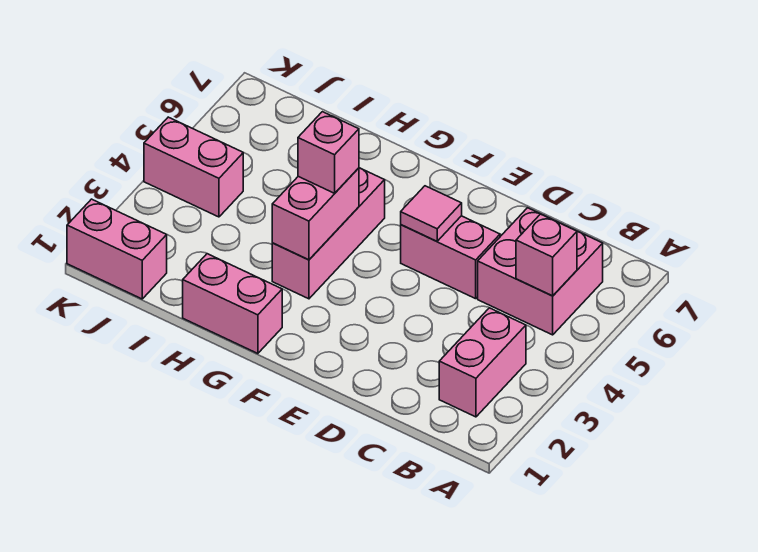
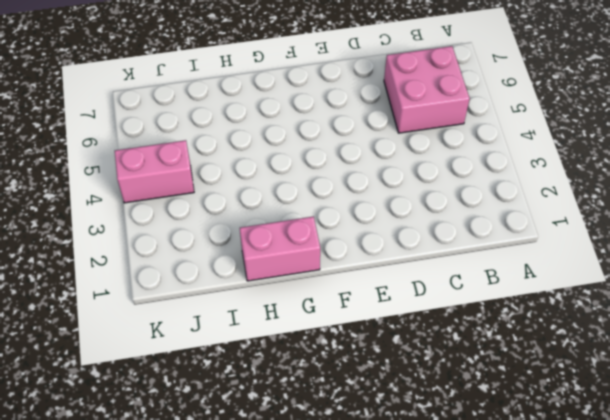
none -> pink brick B2:B3 level 1
none -> pink brick D5:E5 level 1

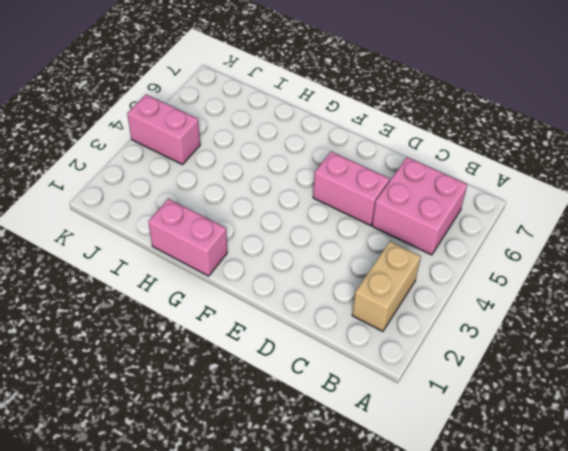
tan brick B2:B3 level 1 -> pink brick B2:B3 level 1
none -> pink brick G3:G5 level 1
none -> pink brick J1:K1 level 1

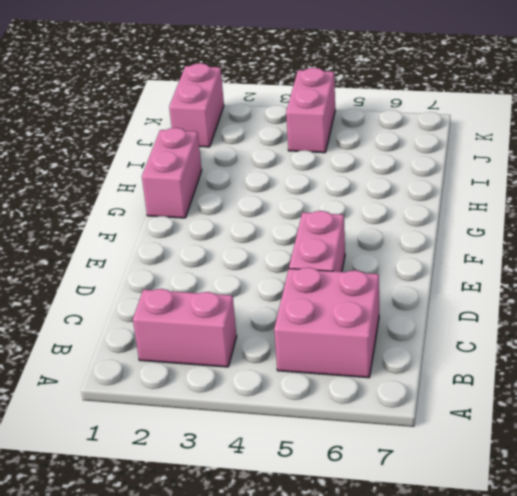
none -> pink brick G3:G5 level 1
none -> pink brick B5 level 2

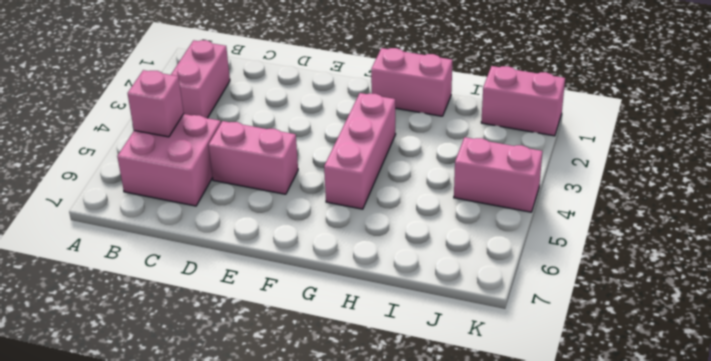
none -> pink tile E5 level 2
none -> pink brick G3:G4 level 2

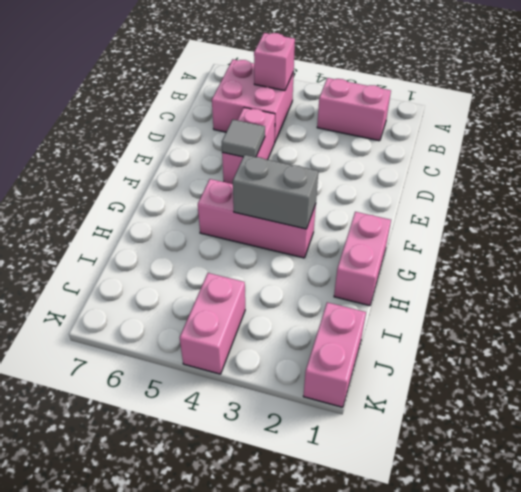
grey tile E5 level 2 -> pink tile E5 level 2
grey brick G3:G4 level 2 -> pink brick G3:G4 level 2
none -> pink brick G4 level 3

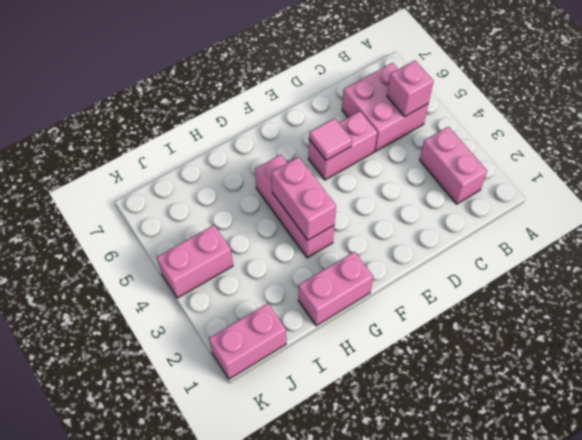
none -> pink brick G4 level 3

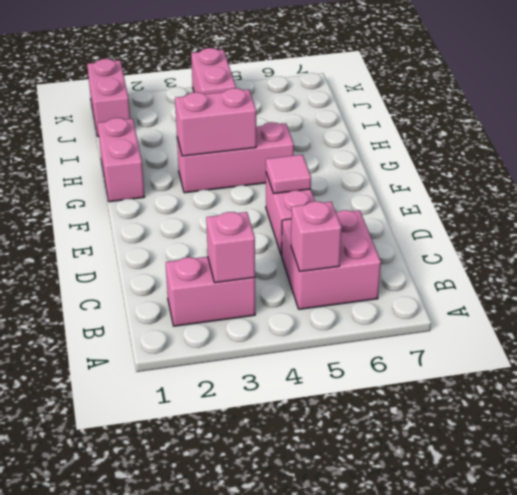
pink brick B3 level 2 -> pink brick G4 level 3

